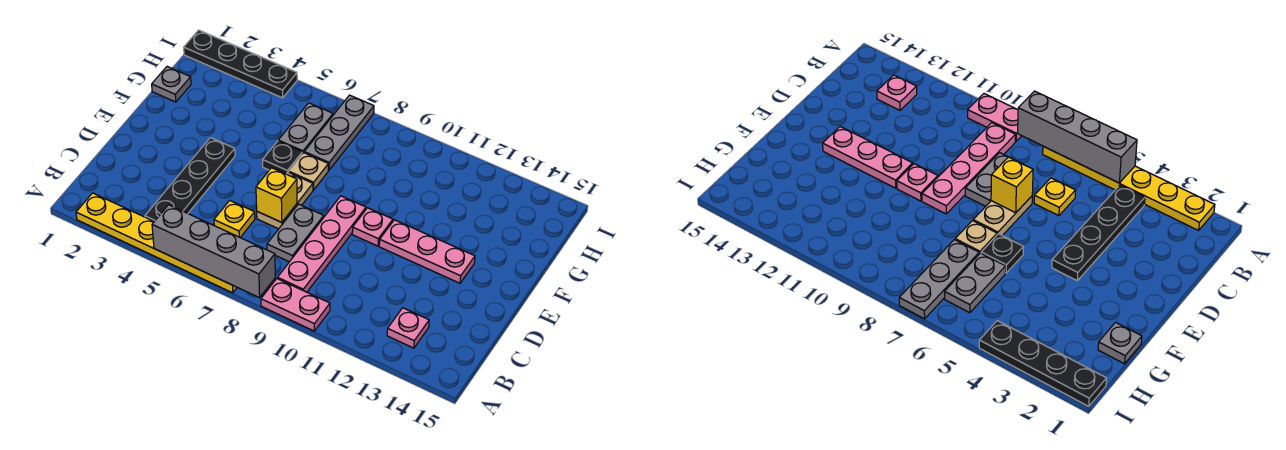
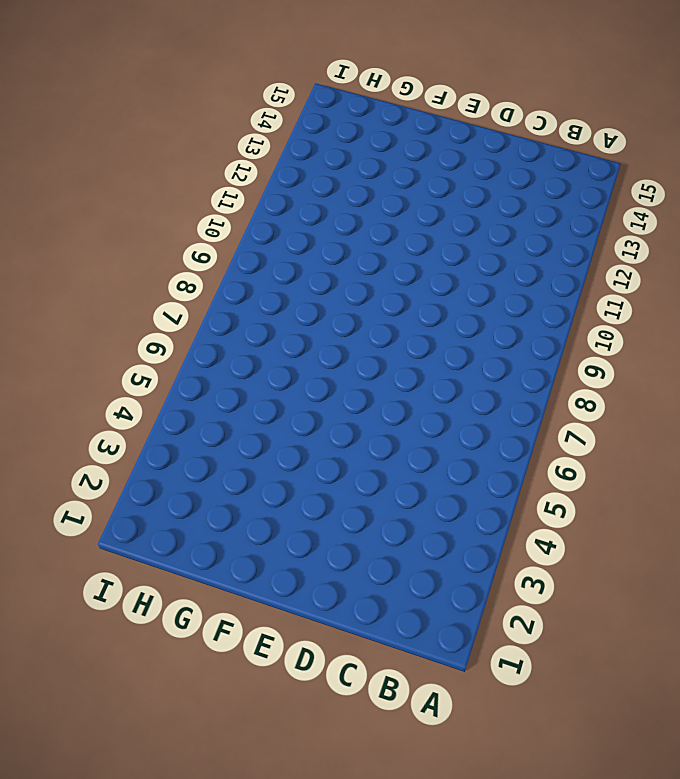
none -> yellow plate A2:A7 level 1
none -> pink plate A9:A10 level 1
none -> black plate B4:E4 level 1

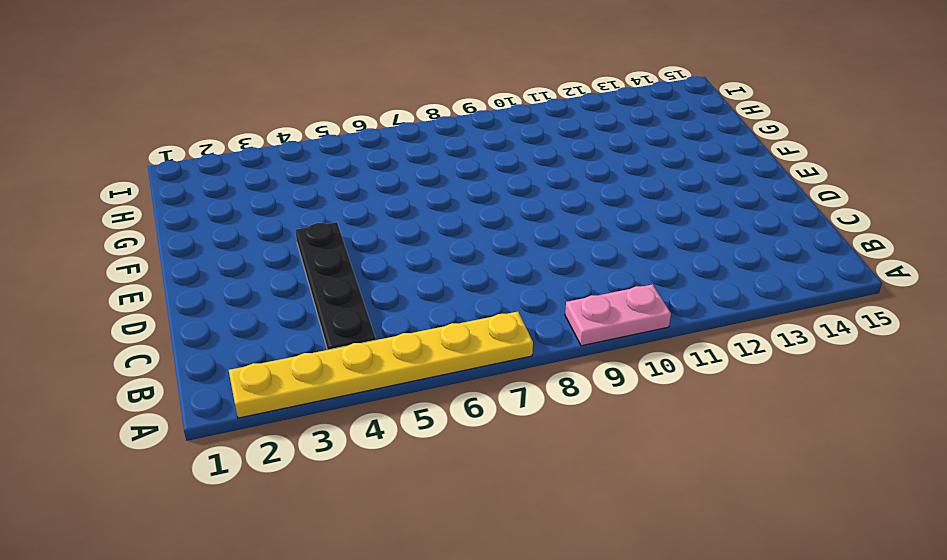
none -> pink plate B9:E9 level 1
none -> pink plate B13 level 1
none -> yellow plate C6 level 1

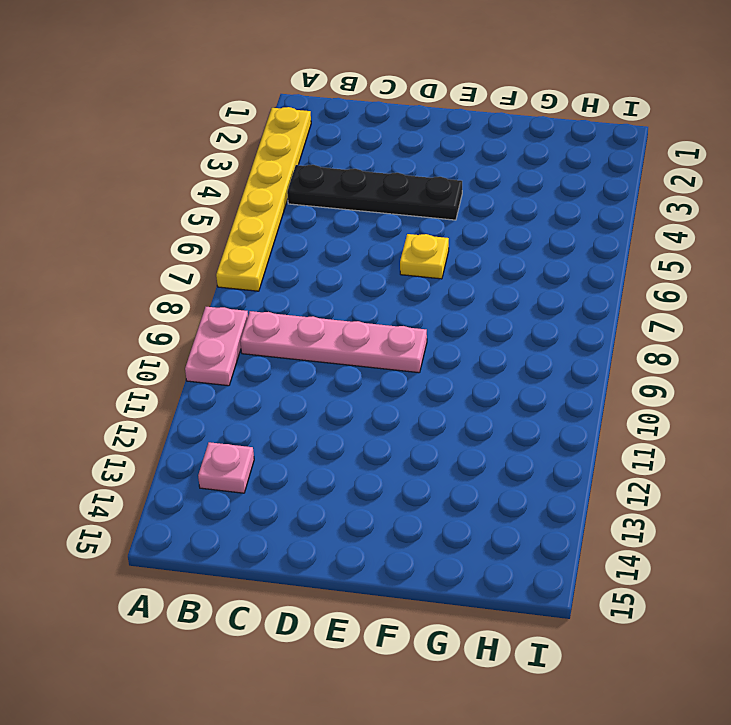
yellow plate E6 level 1 -> yellow plate C6 level 1
none -> grey plate C8:D8 level 1
none -> tan plate D7:E7 level 1
none -> pink plate E10 level 1

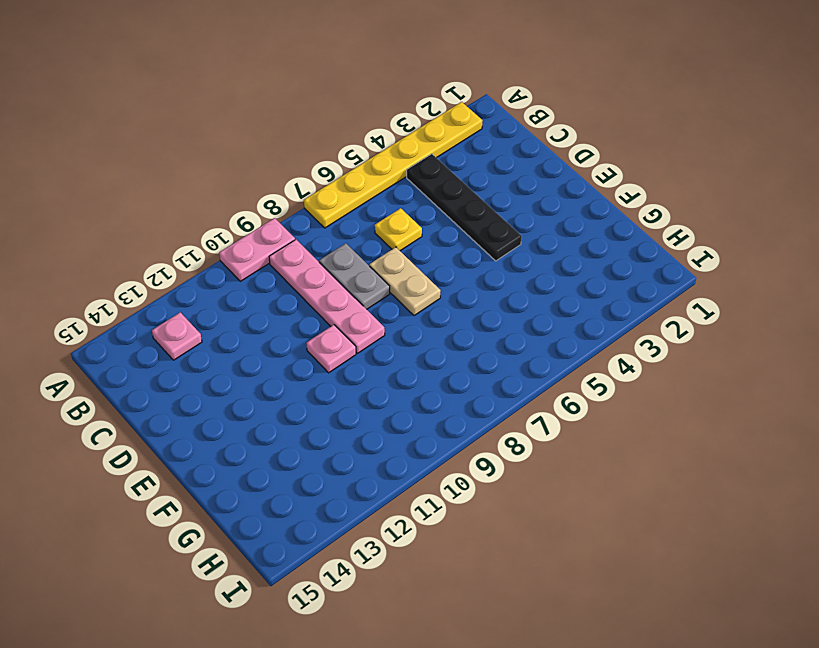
none -> pink plate E11:E13 level 1
none -> black plate F6 level 1
none -> tan plate F7 level 1

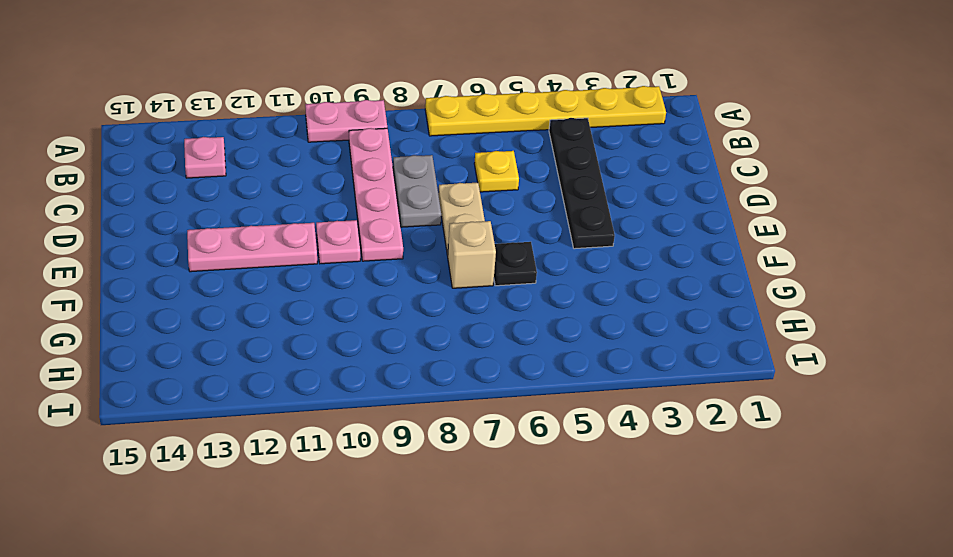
tan brick F7 level 1 -> tan plate F7 level 1
none -> grey plate G1 level 1
none -> grey plate G6:H6 level 1
none -> grey plate G7:I7 level 1

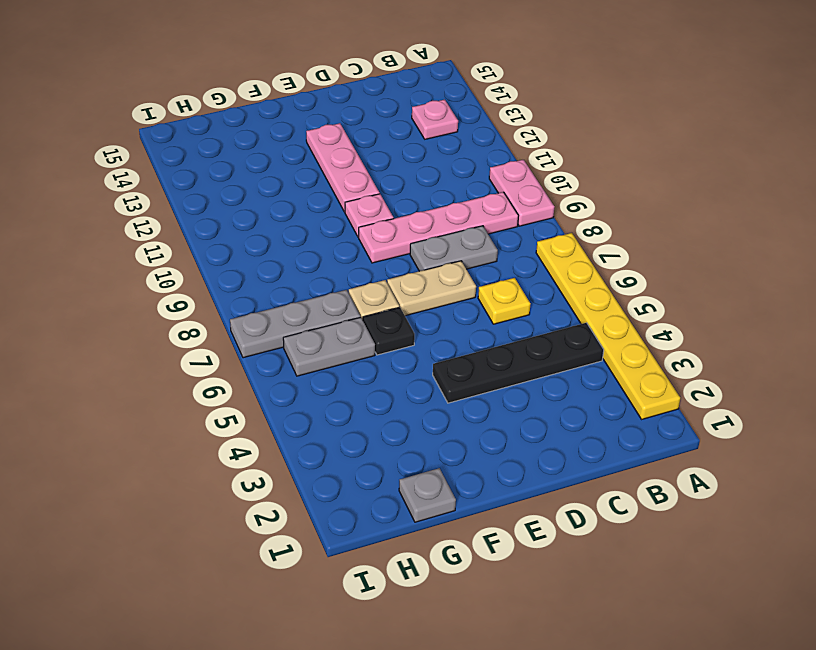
none -> black plate I1:I4 level 1
none -> grey brick A5:A8 level 2
none -> yellow brick D7 level 2

